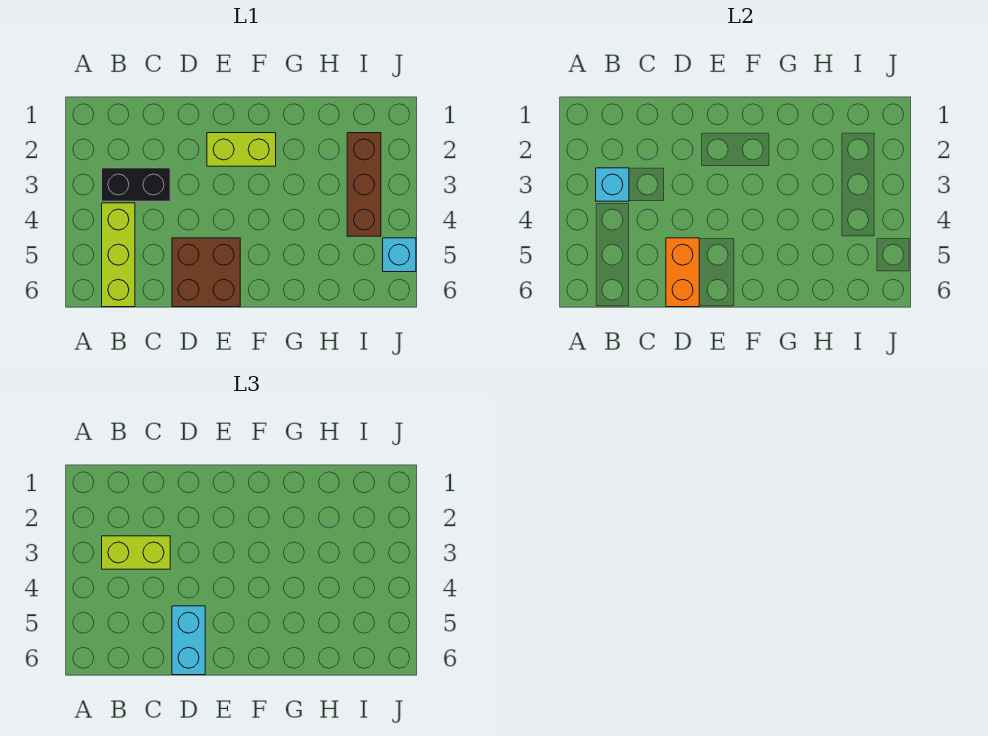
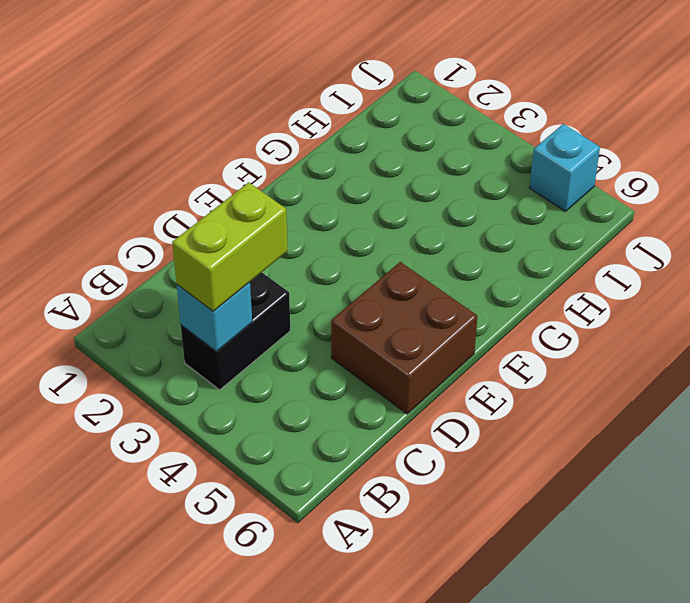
none -> lime brick B4:B6 level 1
none -> lime brick E2:F2 level 1

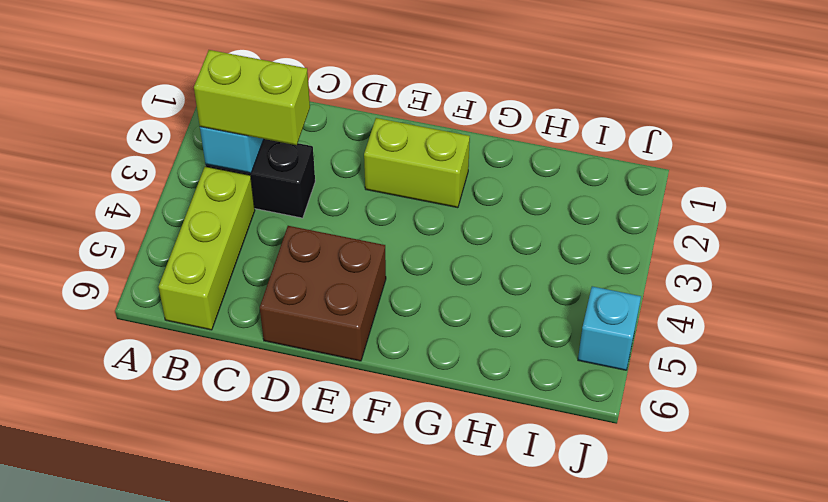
none -> brown brick I2:I4 level 1
none -> orange brick D5:D6 level 2

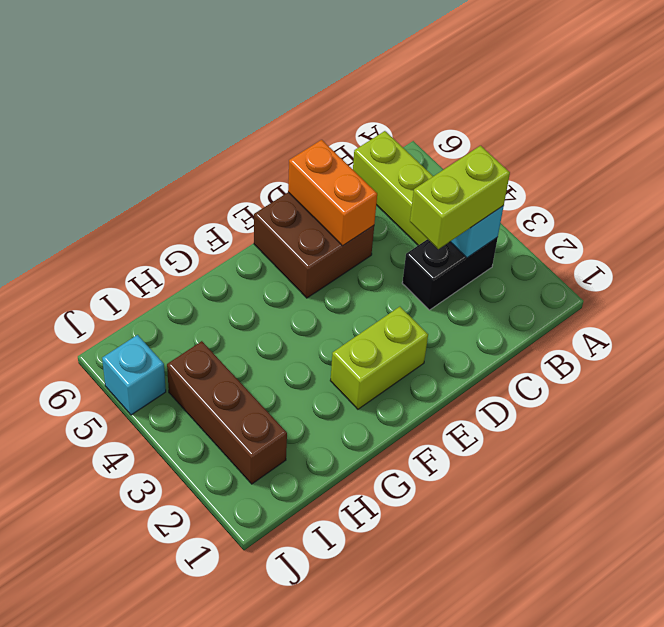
none -> cyan brick D5:D6 level 3

